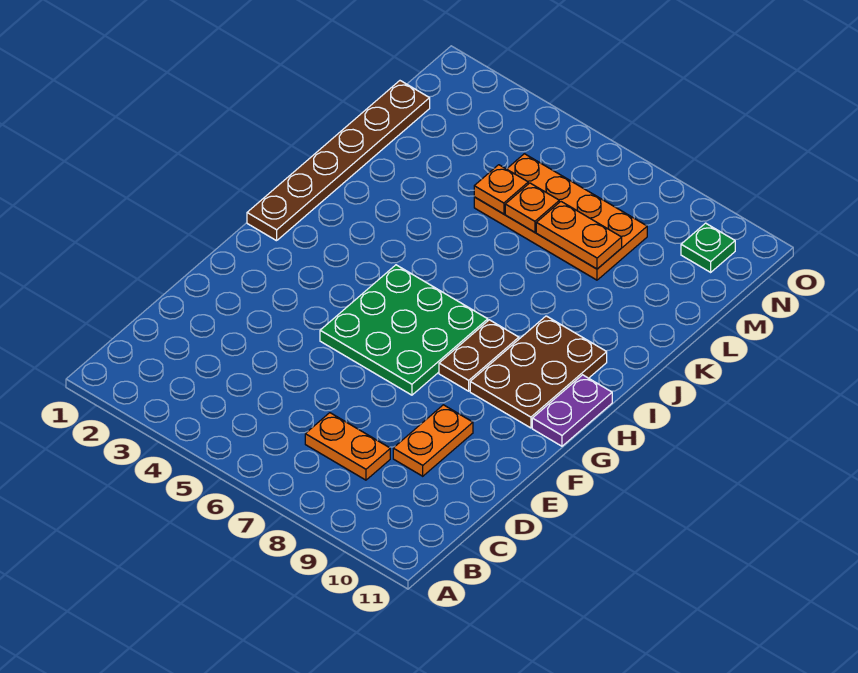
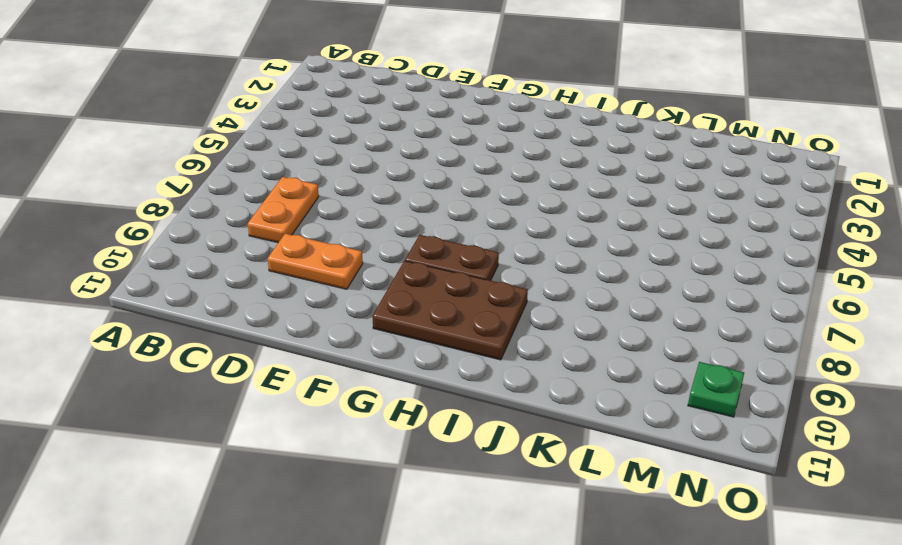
none -> green plate F5:H7 level 1
none -> purple plate G11:H11 level 1
none -> brown plate H1:M1 level 1

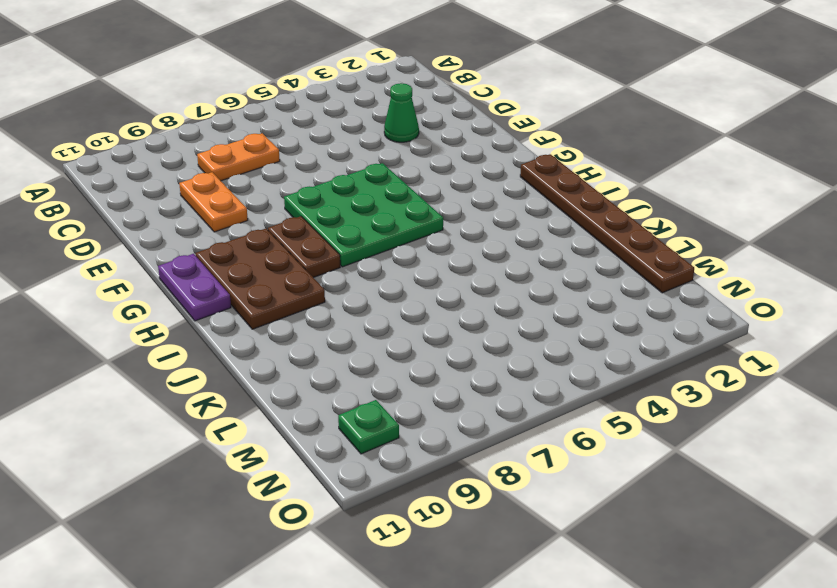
green cone D3 level 1 -> none
none -> orange plate L5:M8 level 1
none -> orange plate L5 level 2
none -> orange plate L6 level 2

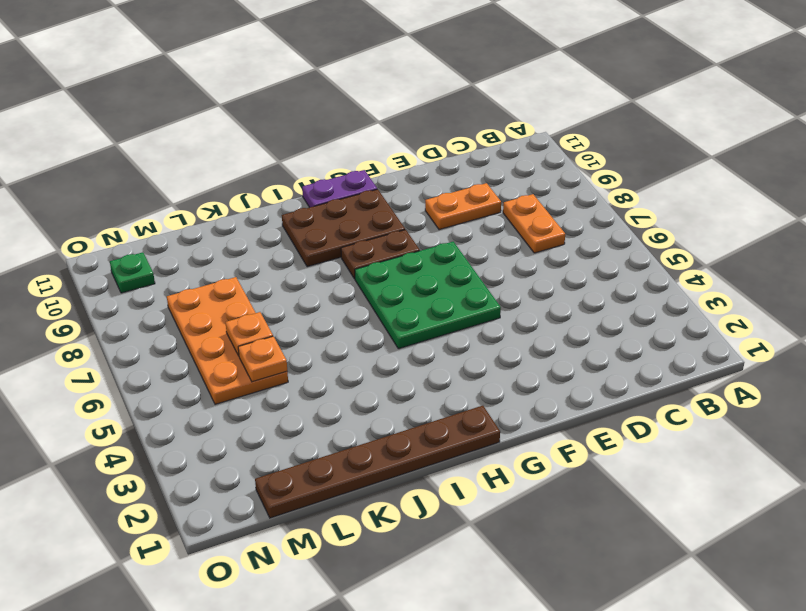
none -> orange plate L7:L8 level 2

